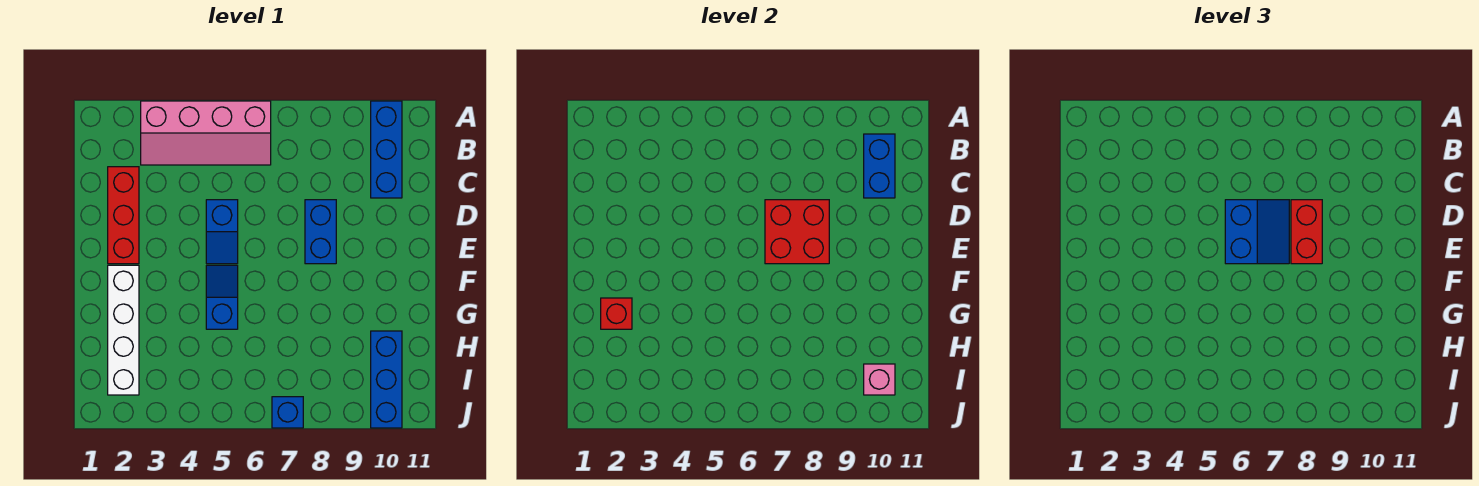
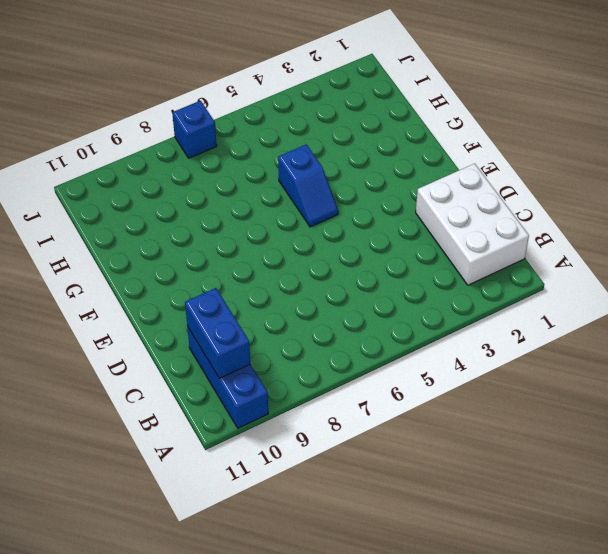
white brick B1:D2 level 1 -> red brick C2:E2 level 1
none -> pink slope A3:B6 level 1 top A
none -> blue slope D5:E5 level 1 top D
none -> blue brick D8:E8 level 1

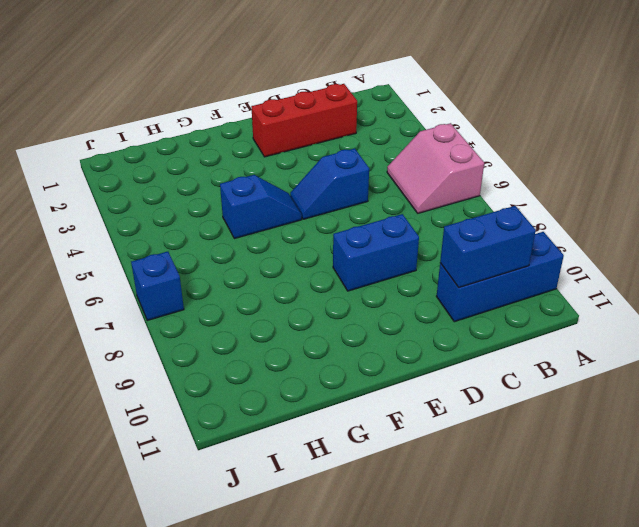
pink slope A5:B6 level 1 top A -> pink slope A3:B6 level 1 top A
none -> white brick F2:I2 level 1
none -> blue brick H10:J10 level 1
none -> red brick D7:E8 level 2

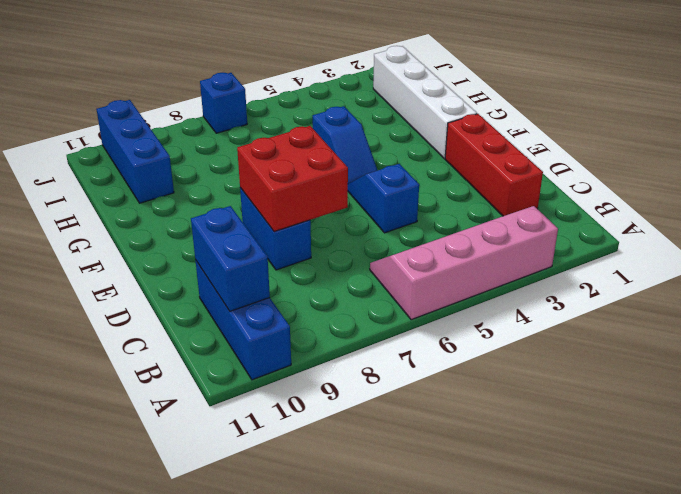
none -> red brick G2 level 2
none -> pink brick I10 level 2
none -> blue slope D6:E7 level 3 top 6

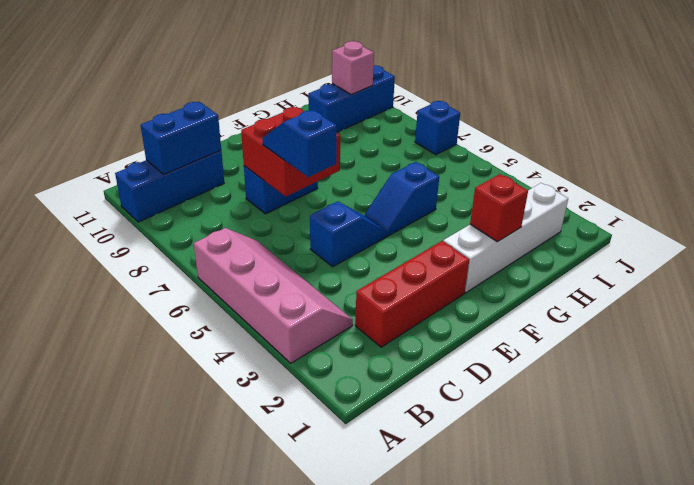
blue slope D6:D7 level 3 top 6 -> blue slope D6:E7 level 3 top 6
none -> red brick D8:E8 level 3

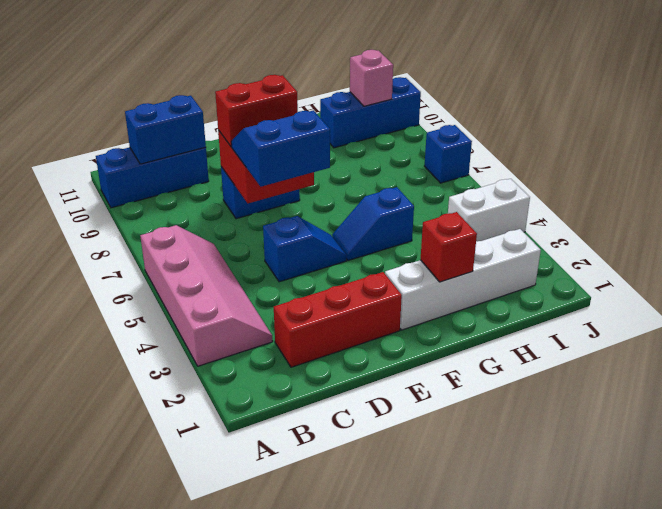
white brick I4:J4 level 1 -> none

